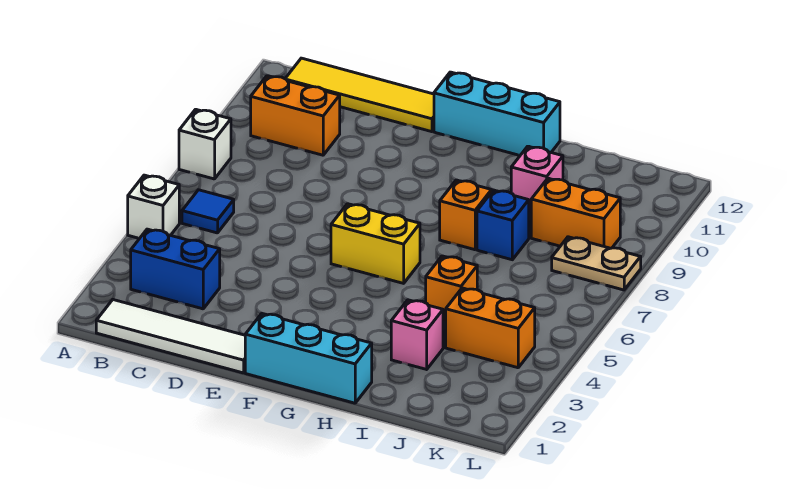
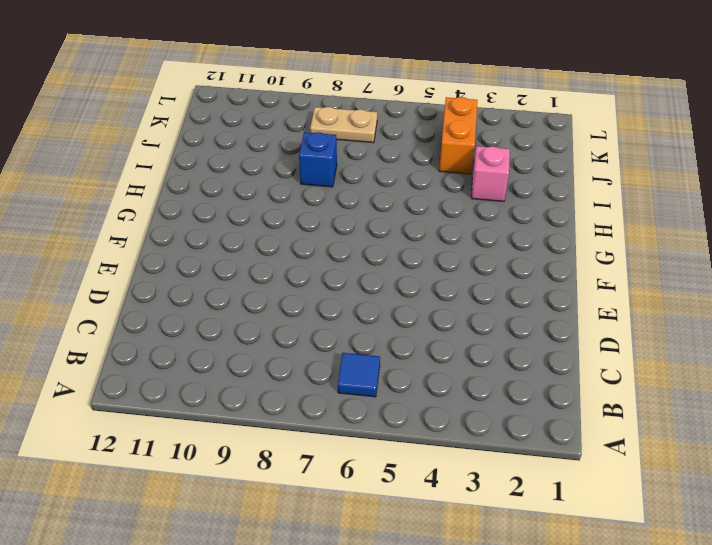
tan plate K7:K8 level 1 -> tan plate K8:L8 level 1
none -> white brick A5 level 1
none -> white brick A8 level 1
none -> white tile B1:E1 level 1

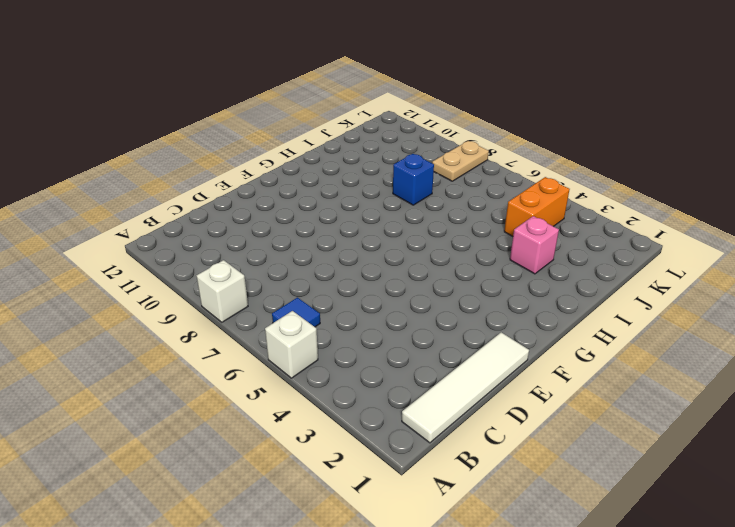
none -> blue brick B3:C3 level 1
none -> orange brick B10:C10 level 1
none -> yellow tile B12:E12 level 1

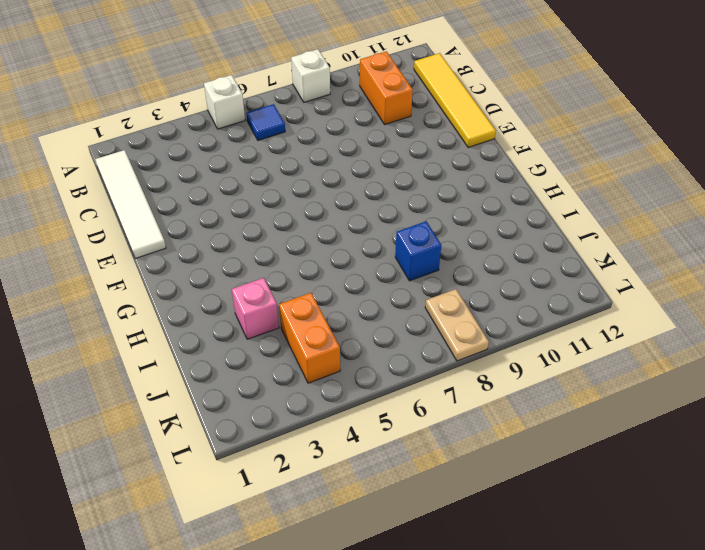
none -> blue brick B3:C3 level 1
none -> cyan brick F1:H1 level 1
none -> yellow brick F6:G6 level 1

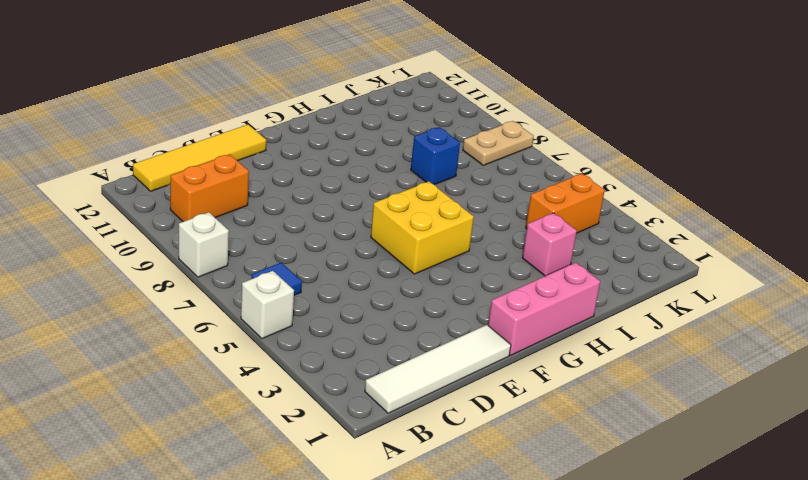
pink brick F1:H1 level 1 -> cyan brick F1:H1 level 1
yellow brick F5:G6 level 1 -> yellow brick F6:G6 level 1
none -> blue brick B3:C3 level 1
none -> cyan brick F12:H12 level 1
none -> orange brick H8 level 1

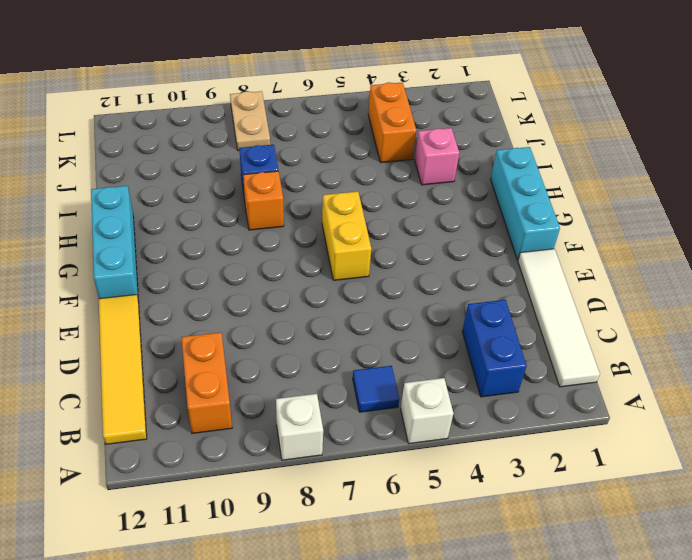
none -> orange brick I5 level 1
none -> pink brick I10 level 1
none -> orange brick J9:K9 level 1

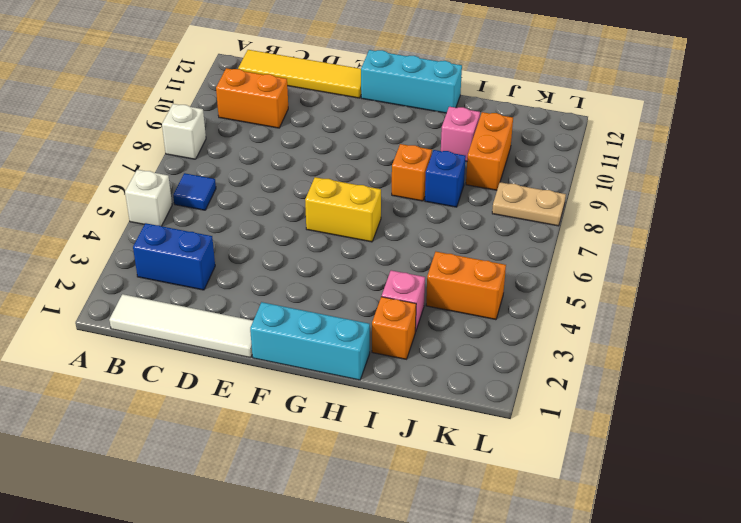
orange brick I2 level 1 -> orange brick I5 level 1
orange brick J9:J10 level 1 -> orange brick J9:K9 level 1

